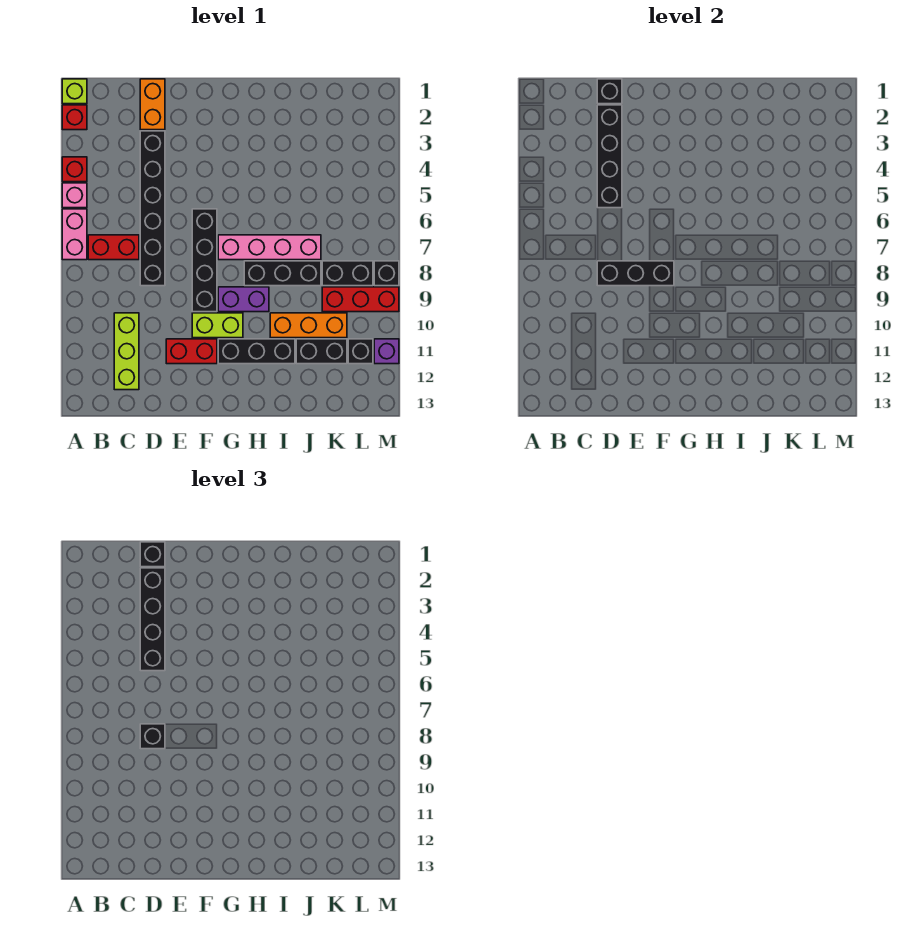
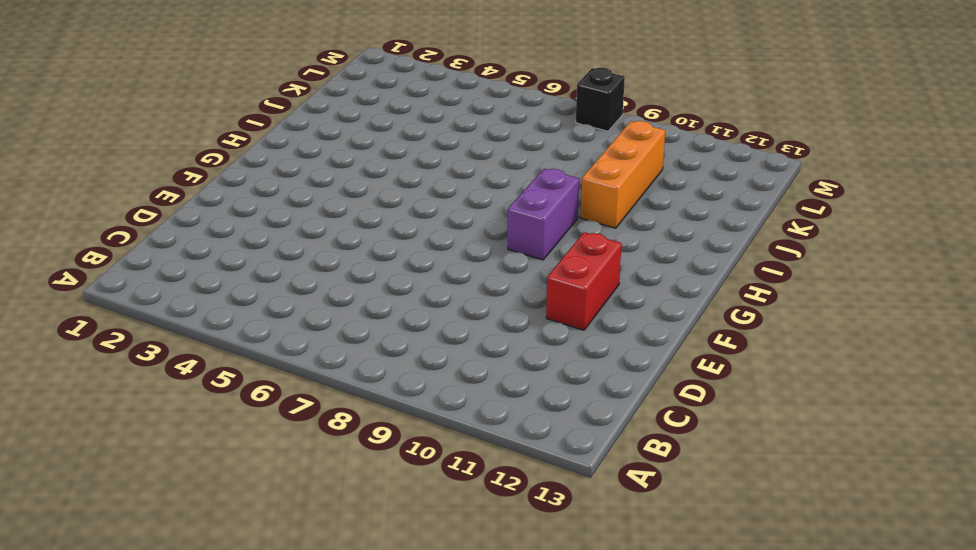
none -> lime brick A1 level 1
none -> red brick A2 level 1
none -> red brick A4 level 1

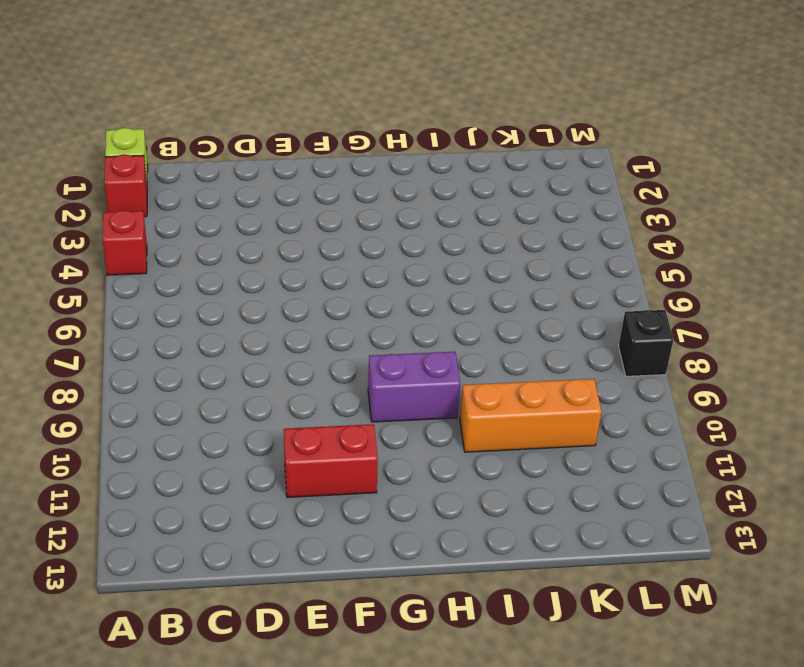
none -> pink brick A5 level 1
none -> pink brick A6:A7 level 1
none -> red brick B7:C7 level 1

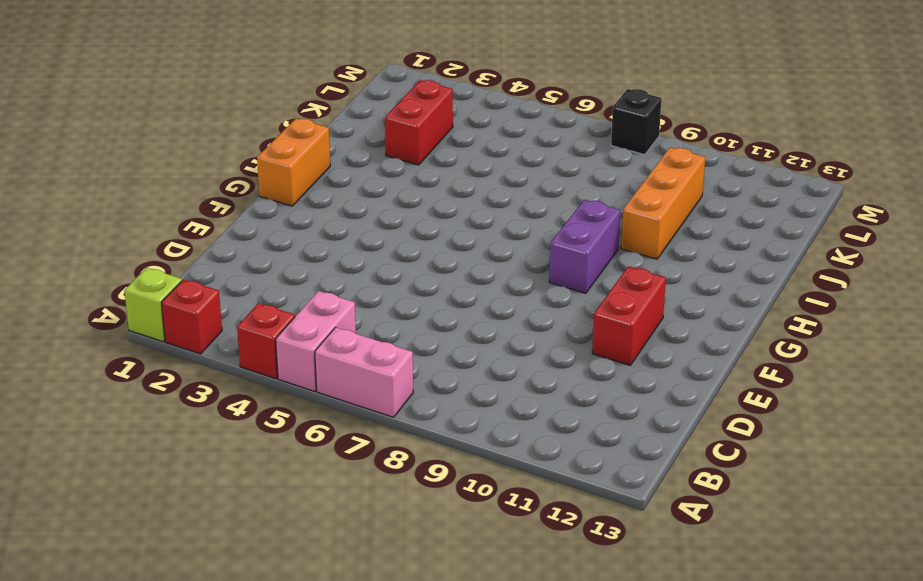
pink brick A5:B5 level 1 -> pink brick A5 level 1
orange brick G1:H1 level 1 -> orange brick D1:D2 level 1
red brick J3:K3 level 1 -> red brick B7:C7 level 1
none -> lime brick C10:C12 level 1
none -> black brick D3:D8 level 1
none -> black brick F6:F9 level 1

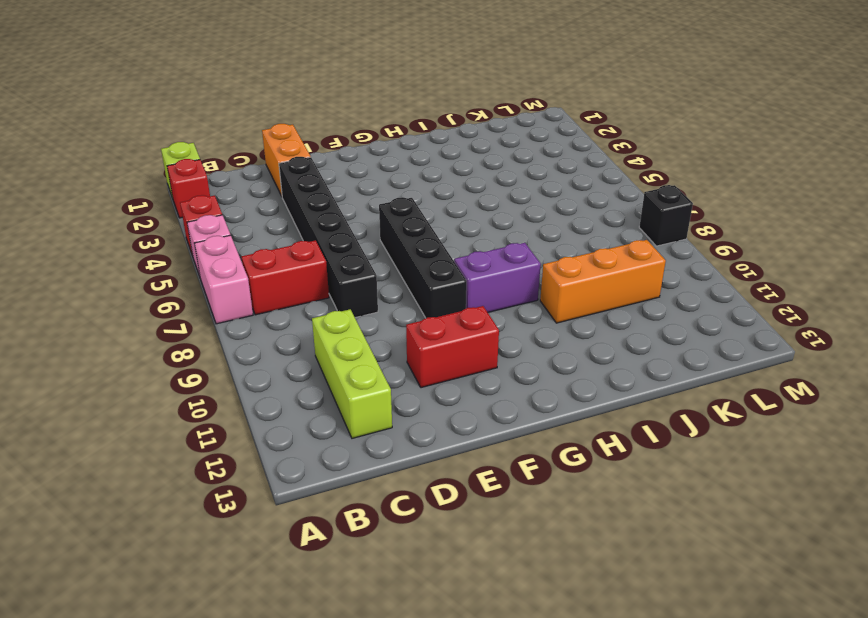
none -> lime brick F10:G10 level 1
none -> pink brick G7:J7 level 1
none -> black brick G11:I11 level 1

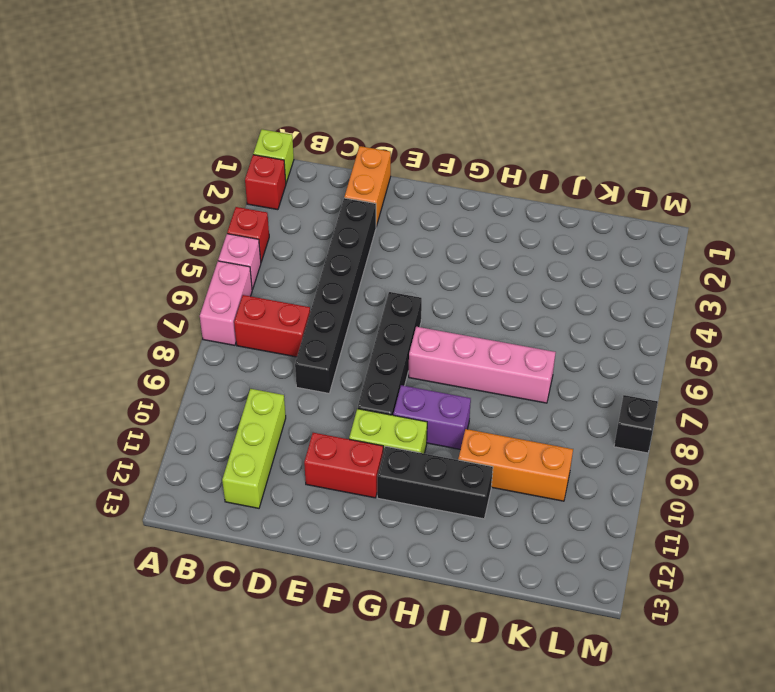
none -> black brick H8:J8 level 1
none -> black brick J11:K11 level 1
none -> black brick K8:L8 level 1

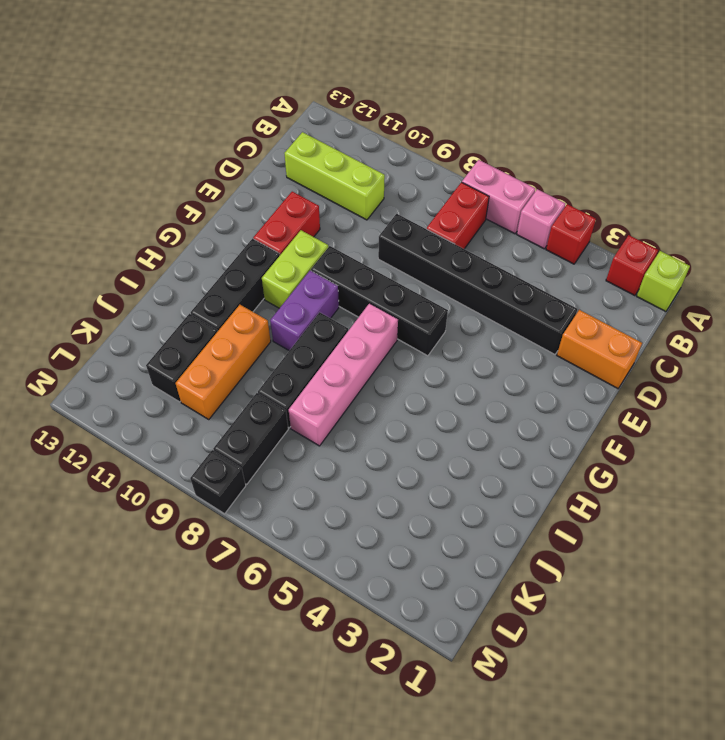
none -> red brick K9:M9 level 1
none -> black brick L11 level 1
none -> purple brick M11 level 1

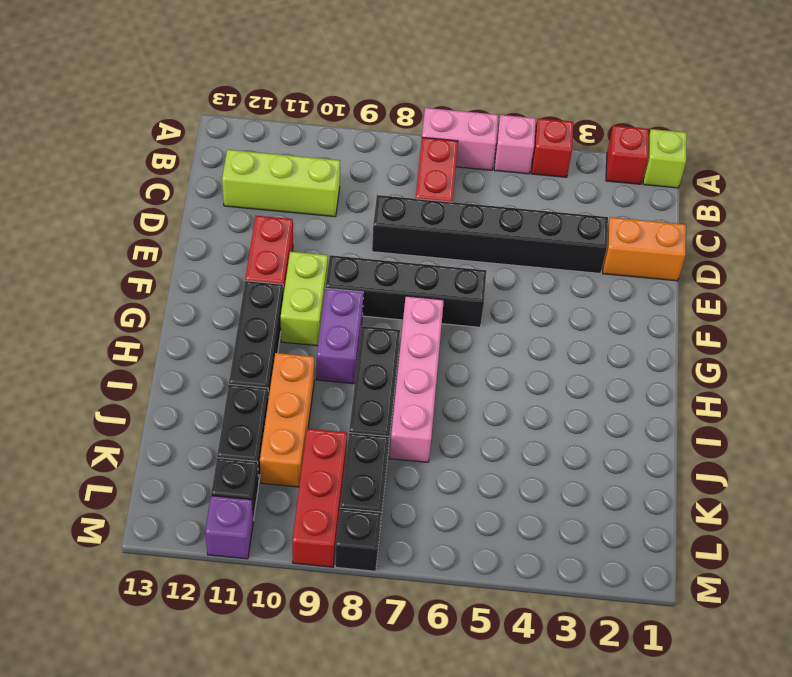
none -> black brick D1 level 2
none -> black brick D2:D5 level 2
none -> black brick D8:F8 level 2

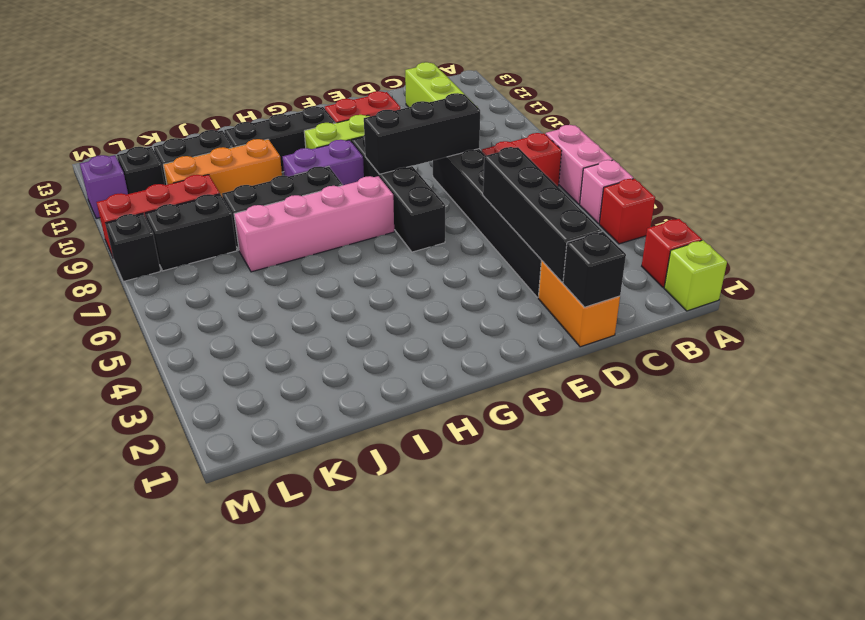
none -> black brick D1 level 3
none -> black brick D2:D5 level 3
none -> black brick D8 level 3

